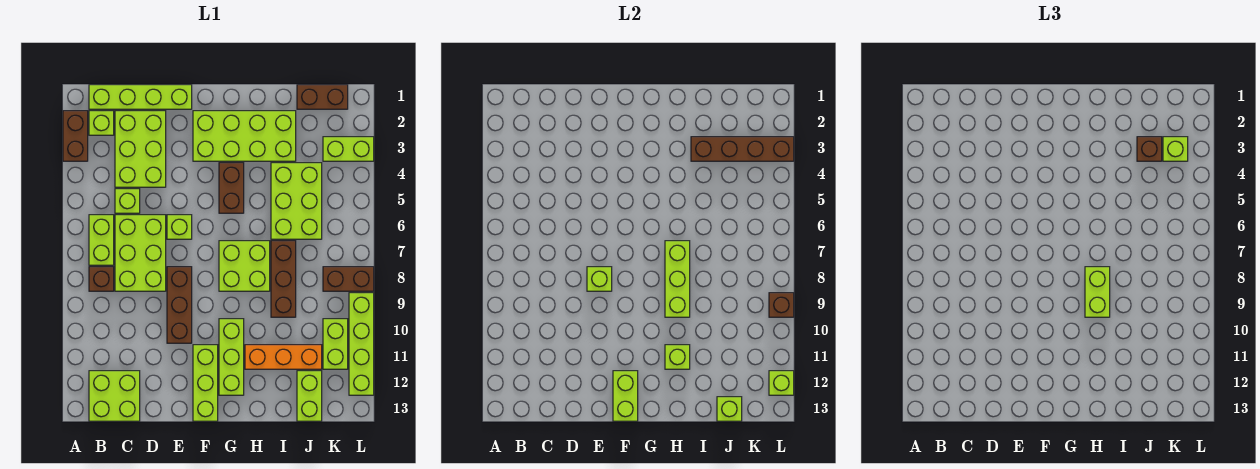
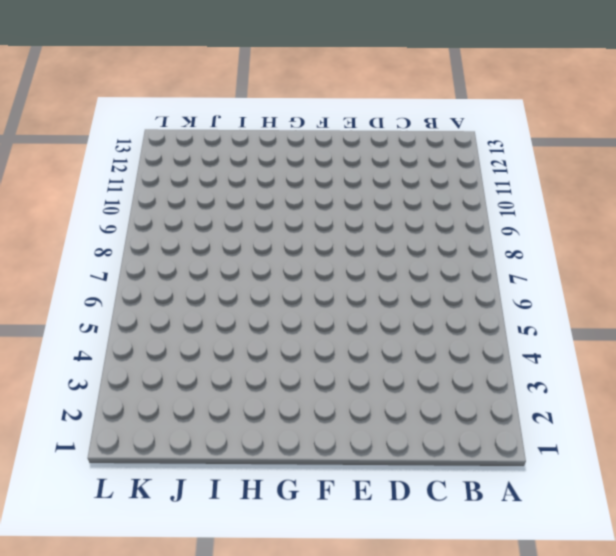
none -> brown brick A2:A3 level 1
none -> lime brick B1:E1 level 1
none -> lime brick B2 level 1
none -> lime brick B6:B7 level 1

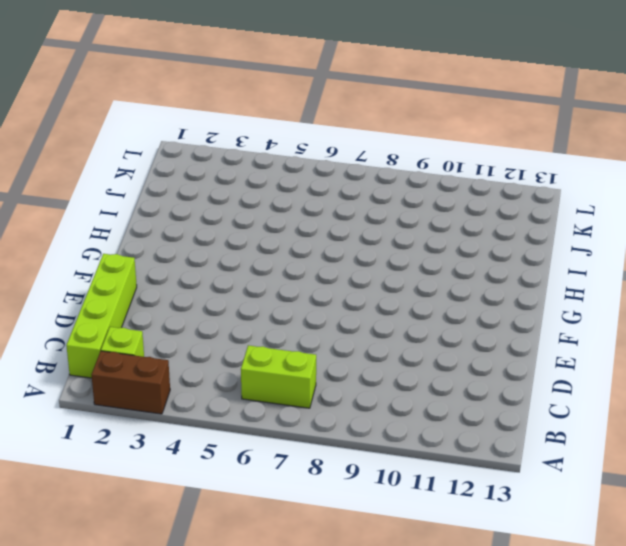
none -> brown brick B8 level 1
none -> lime brick B12:C13 level 1
none -> lime brick C2:D4 level 1
none -> lime brick C5 level 1

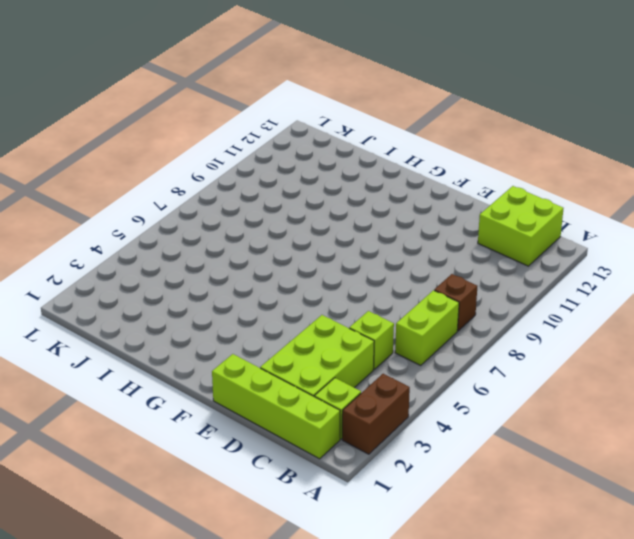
none -> lime brick C6:D8 level 1
none -> lime brick E6 level 1
none -> brown brick E8:E10 level 1
none -> lime brick F2:I3 level 1

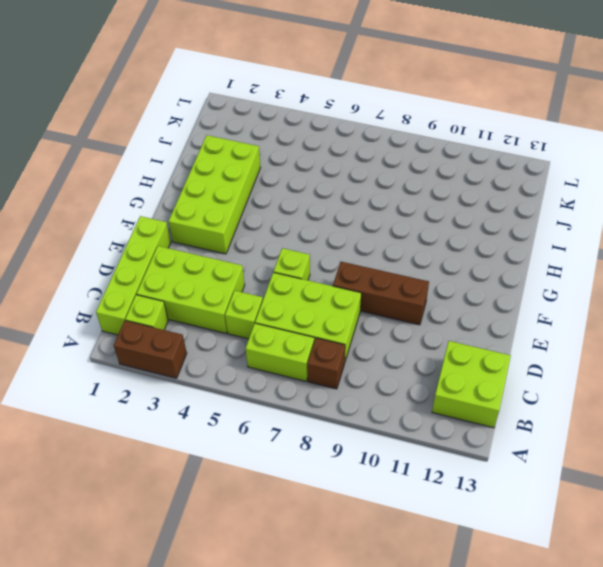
none -> lime brick F11:F13 level 1
none -> brown brick G4:G5 level 1
none -> lime brick G7:H8 level 1
none -> lime brick G10:G12 level 1

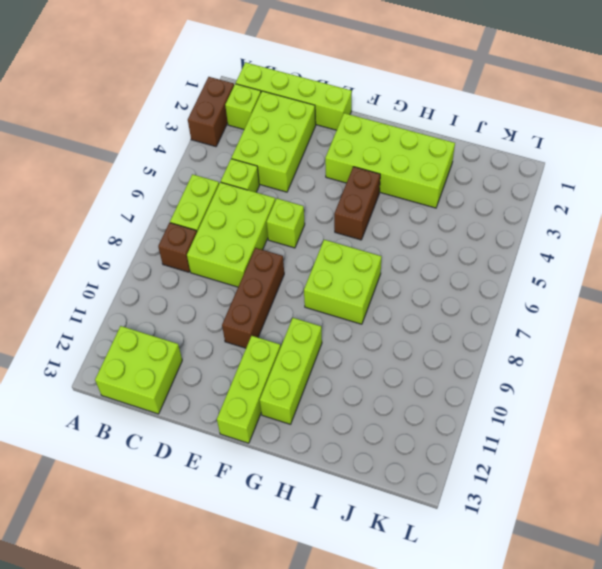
none -> orange brick H11:J11 level 1
none -> lime brick I4:J6 level 1
none -> brown brick I7:I9 level 1
none -> brown brick J1:K1 level 1

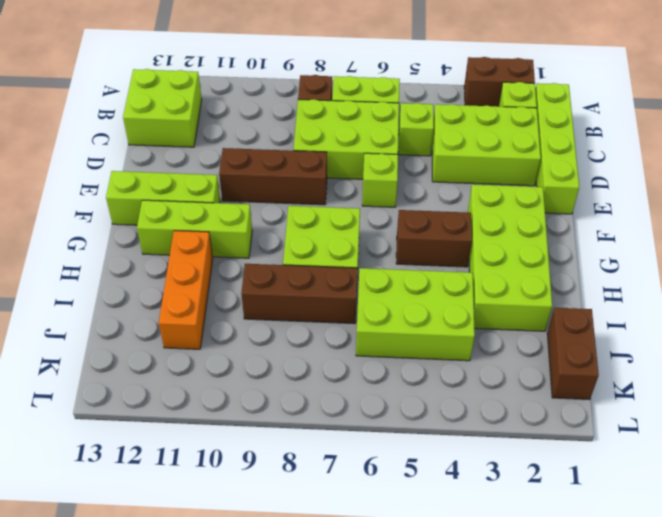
none -> lime brick J12:J13 level 1
none -> lime brick K3:L3 level 1
none -> brown brick K8:L8 level 1
none -> lime brick K10:K11 level 1

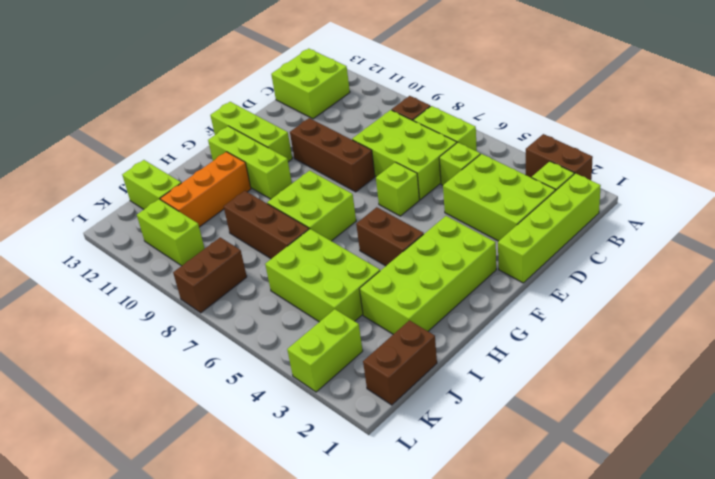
none -> lime brick L9:L12 level 1
none -> lime brick E8 level 2
none -> lime brick F12:F13 level 2
none -> lime brick H7:H9 level 2

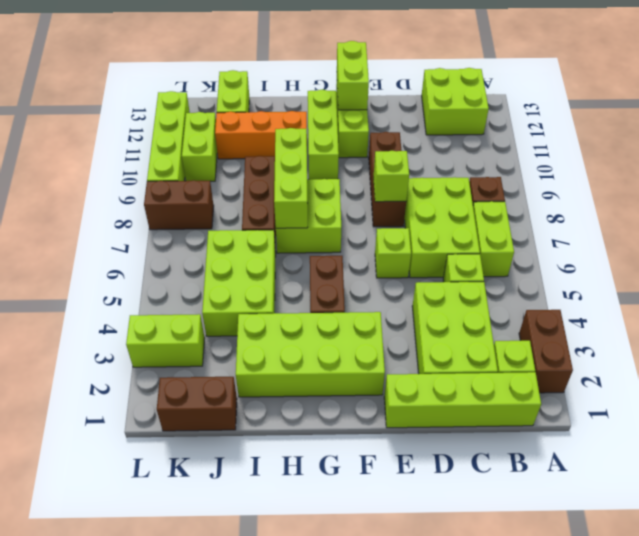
none -> lime brick H11 level 2
none -> brown brick I3:L3 level 2
none -> lime brick J13 level 2
none -> brown brick L9 level 2

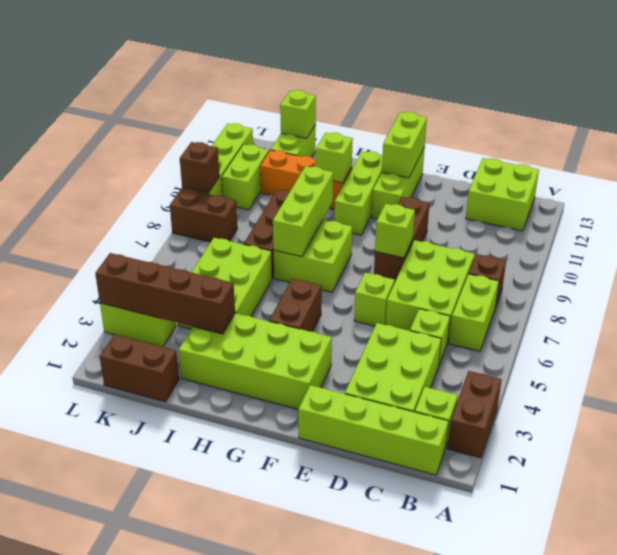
none -> lime brick L12 level 2
none -> lime brick H8:H9 level 3
none -> brown brick J3 level 3
none -> lime brick K3 level 3

